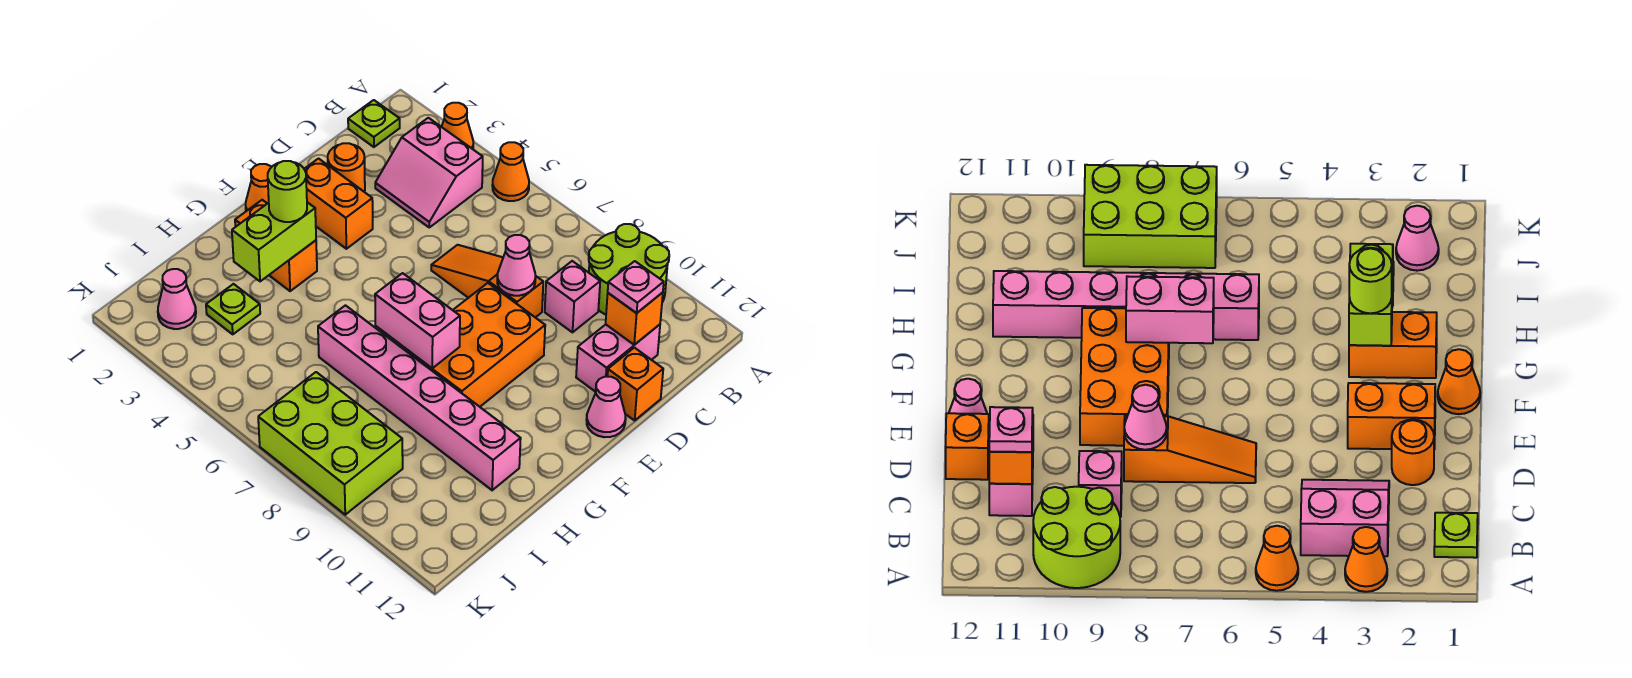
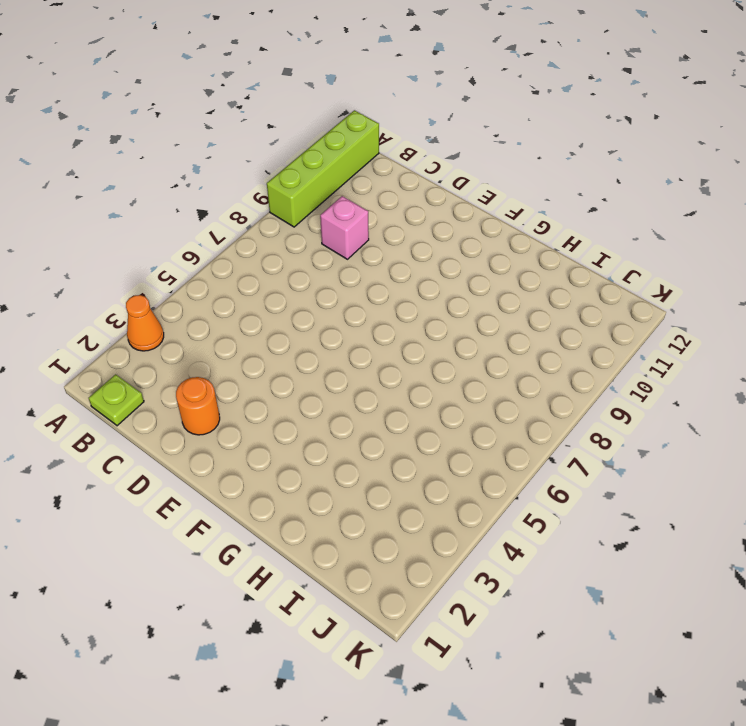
lime brick A9:A12 level 1 -> lime round brick A9:B10 level 1
none -> orange cone A5 level 1
none -> pink slope B3:C4 level 1 top B
none -> pink brick C11:D11 level 1

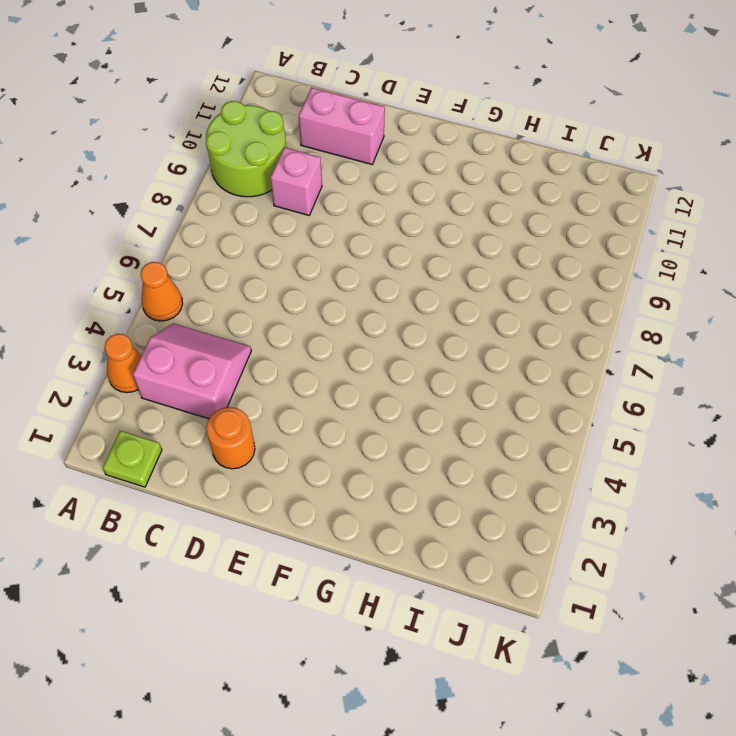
pink slope B3:C4 level 1 top 3 -> pink slope B3:C4 level 1 top B
none -> orange slope D6:D8 level 1 top 8
none -> orange brick D12 level 1
none -> orange brick E2:E3 level 1

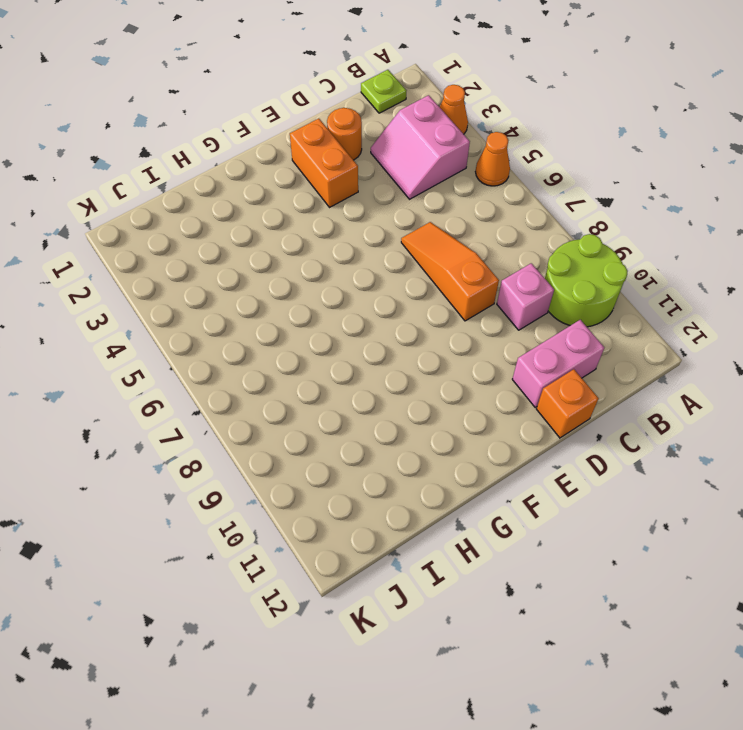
none -> orange brick E8:G9 level 1
none -> pink cone E12 level 1
none -> orange cone F1 level 1

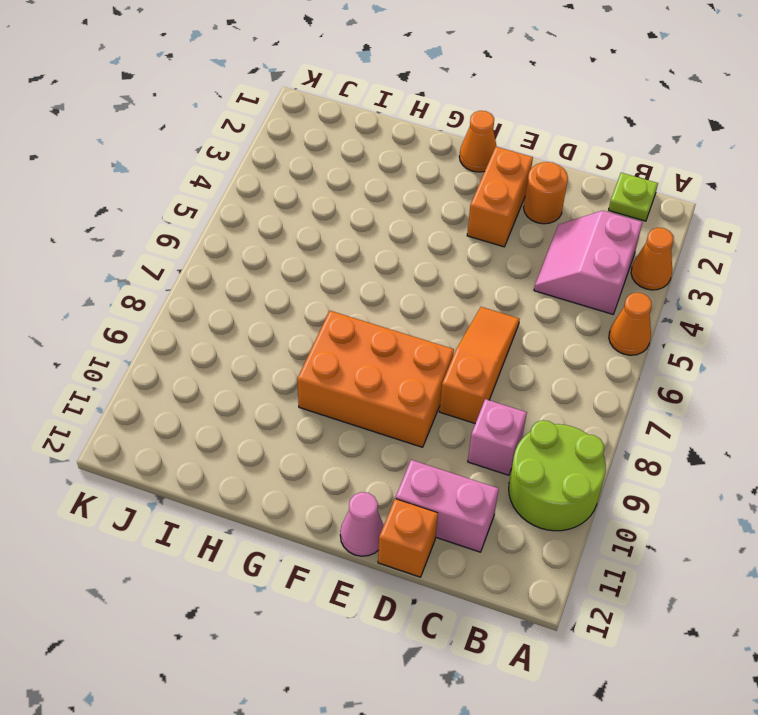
none -> orange brick G2:G3 level 1
none -> pink brick H6:H11 level 1
none -> lime plate I3 level 1

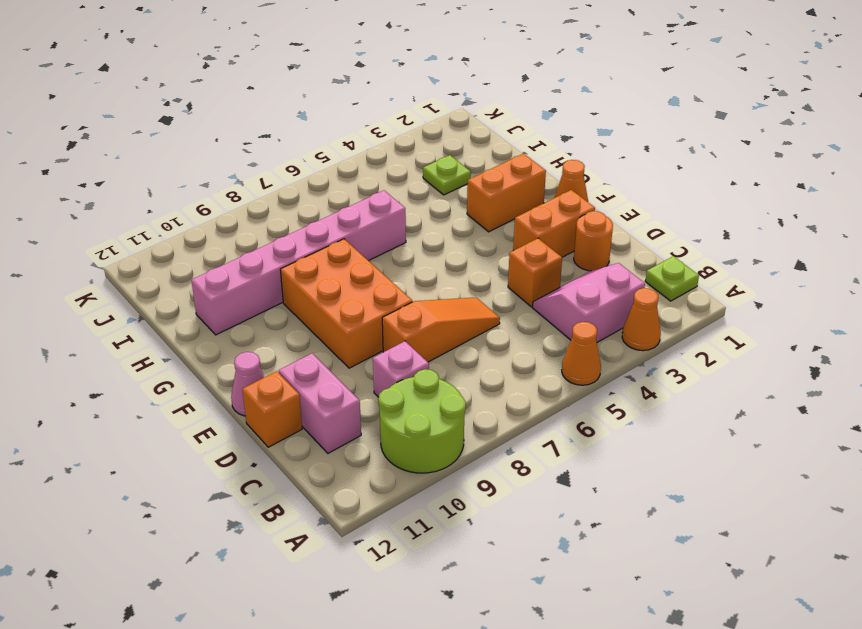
orange brick D4 level 1 -> orange brick C11 level 2
none -> pink cone J2 level 1
none -> lime brick J7:K9 level 1
none -> pink cone D8 level 2

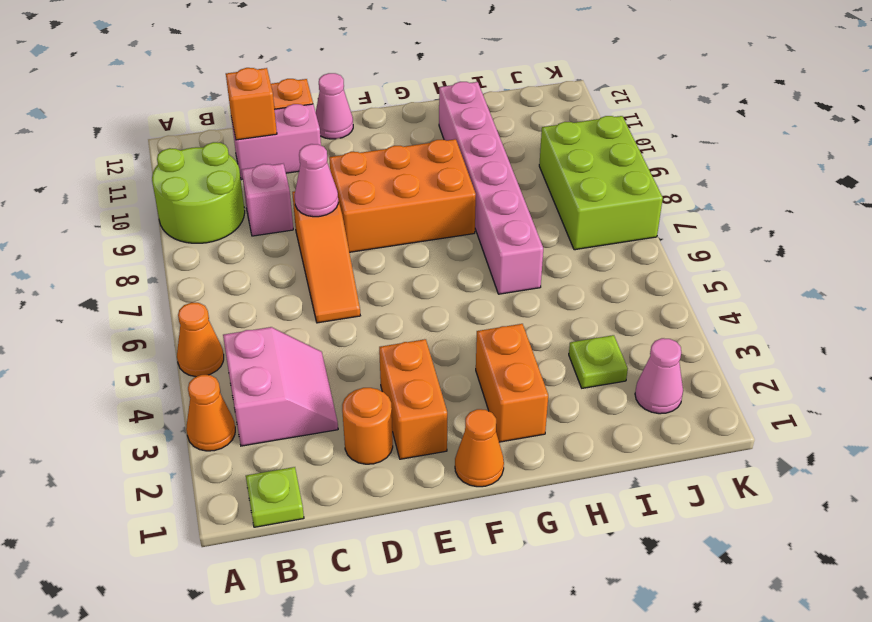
none -> lime brick G3:H3 level 2
none -> pink brick G7:G8 level 2
none -> pink plate C11 level 3

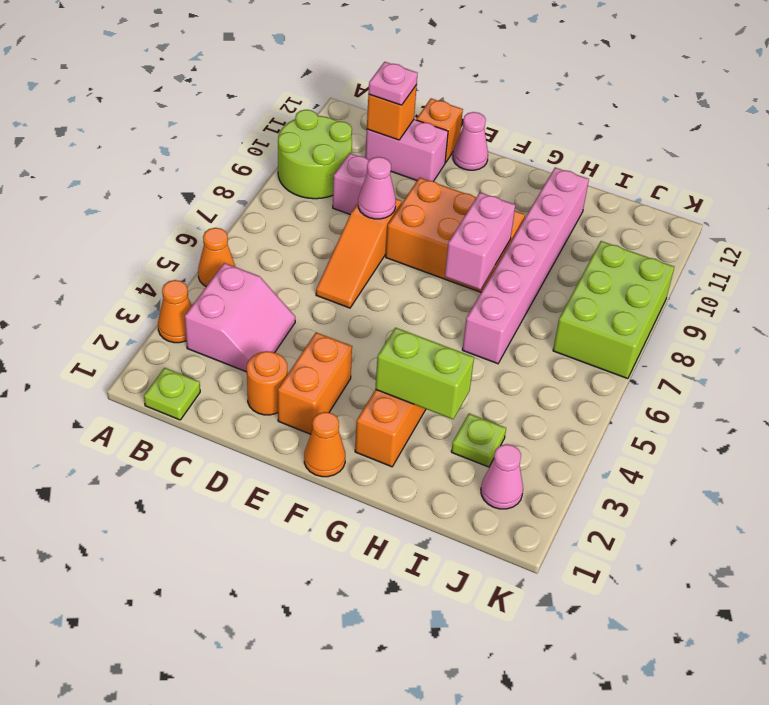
none -> lime round brick G3 level 3

